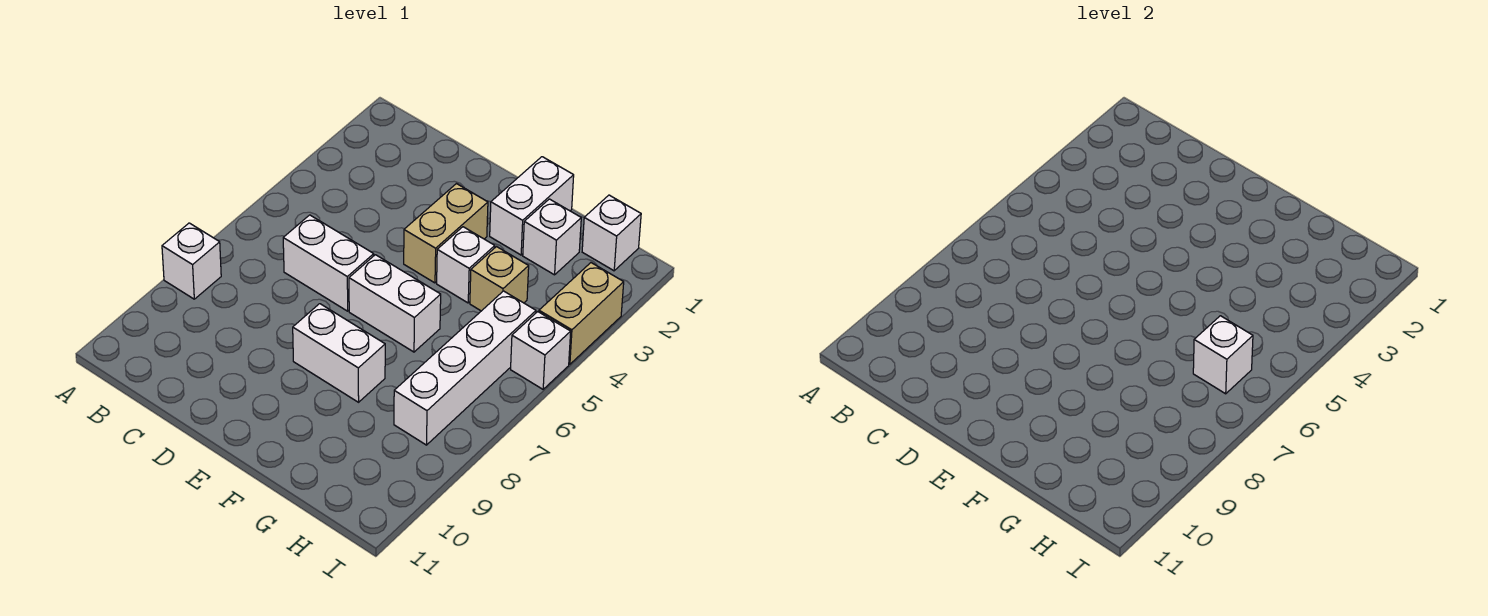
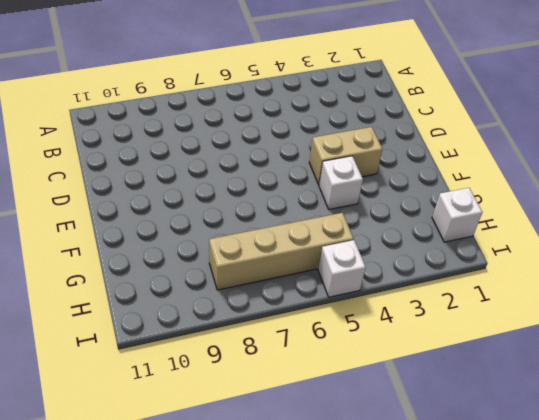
tan brick H5:H8 level 1 -> white brick H5:H8 level 1
none -> white brick A8 level 1
none -> white brick C6:D6 level 1
none -> white brick E6:F6 level 1

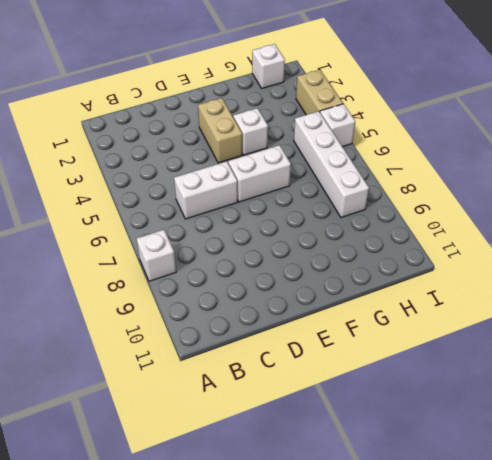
none -> white brick E8:F8 level 1
none -> white brick F1:F2 level 1
none -> white brick G2 level 1

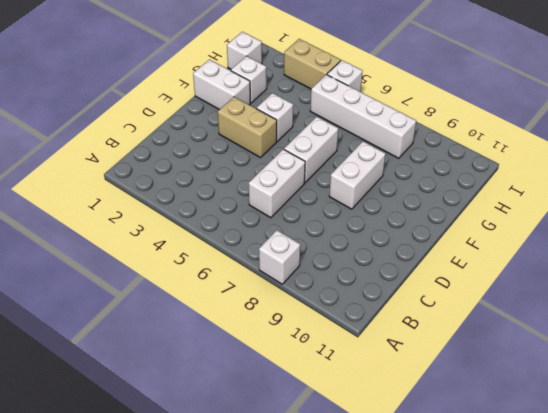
none -> tan brick G4 level 1
none -> white brick H6 level 2

